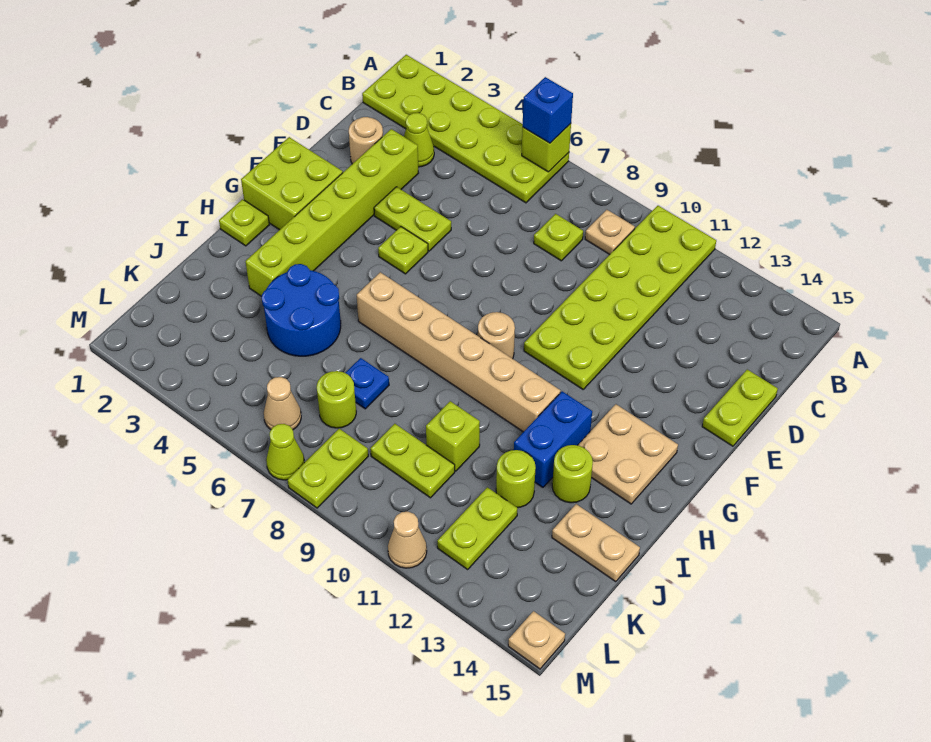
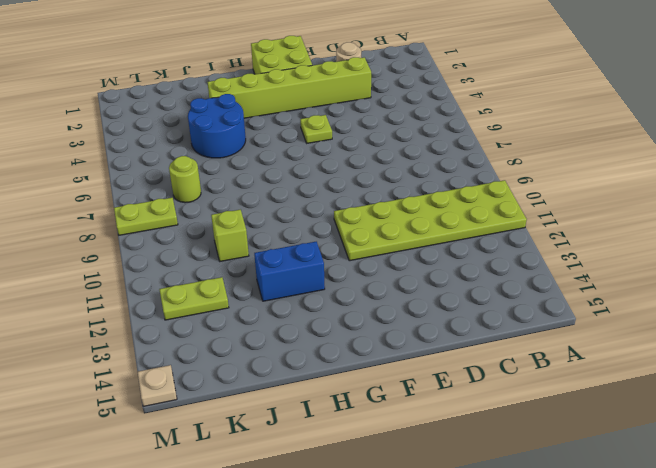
none -> lime plate A1:B6 level 1
none -> tan plate B9 level 1
none -> lime cone C3 level 1
none -> lime plate C8 level 1

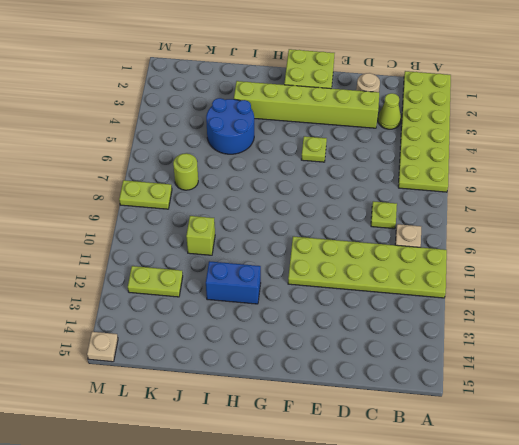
none -> lime plate D15:E15 level 1
none -> lime plate E4:E5 level 1
none -> tan round brick G9 level 1
none -> tan plate G13:H14 level 1

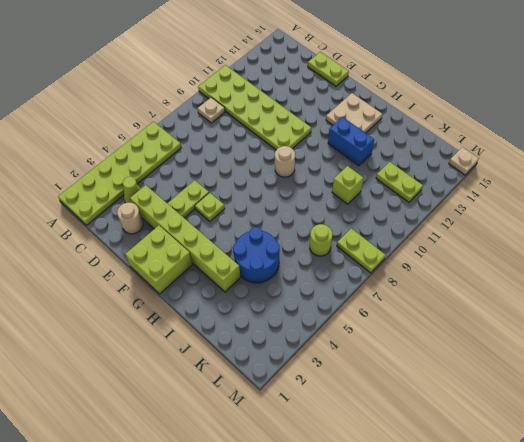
none -> lime plate C8 level 1
none -> lime plate H1 level 1
none -> tan brick H6:H11 level 1
none -> lime round brick I13 level 1

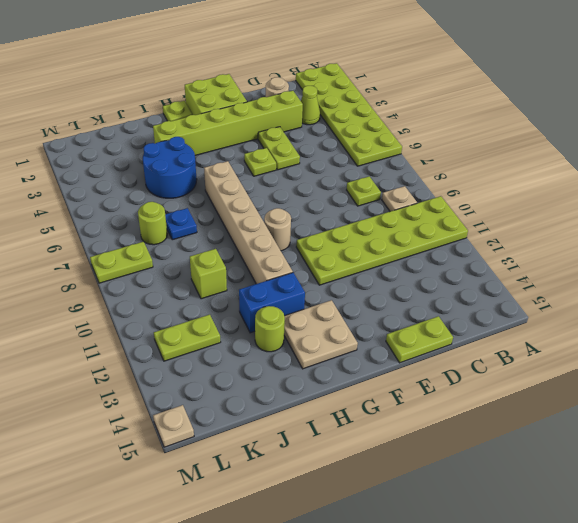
none -> lime round brick J12 level 1
none -> tan plate J14:J15 level 1
none -> lime plate K9:K10 level 1
none -> tan cone L6 level 1

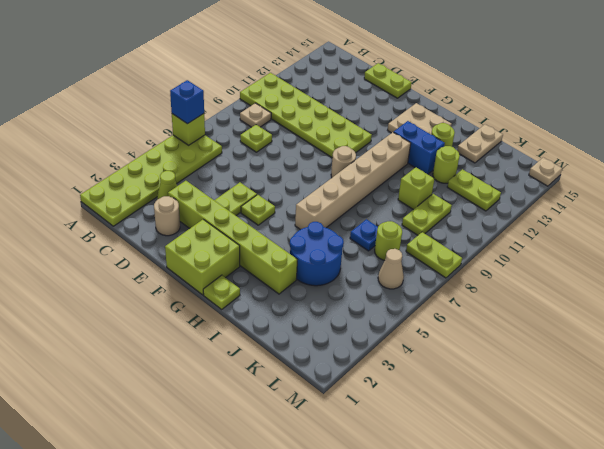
none -> lime cone M7 level 1
none -> tan cone M11 level 1

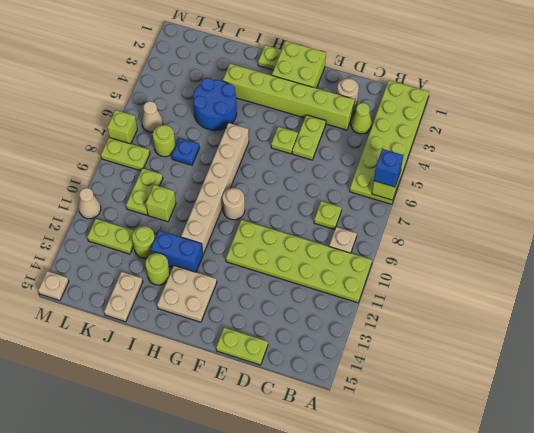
lime brick M7 level 1 -> lime cone M7 level 1

